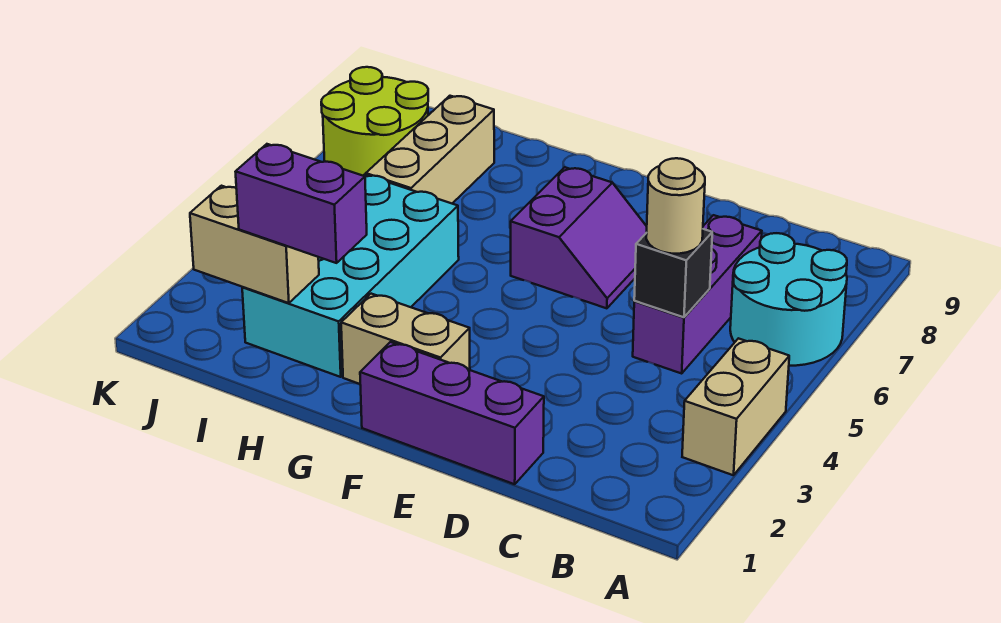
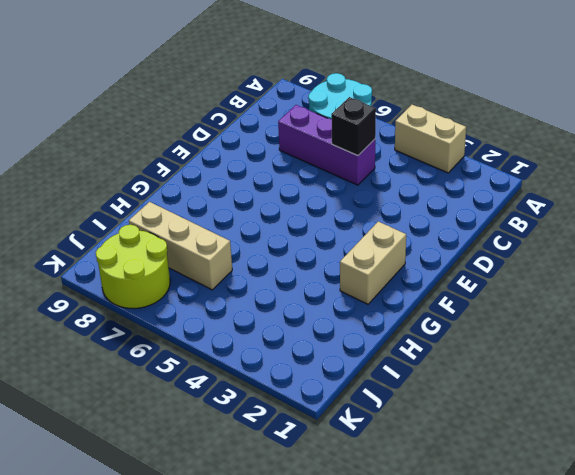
none -> purple brick D1:F1 level 1
none -> purple slope E6:F7 level 1 top F
none -> cyan brick H2:I5 level 1

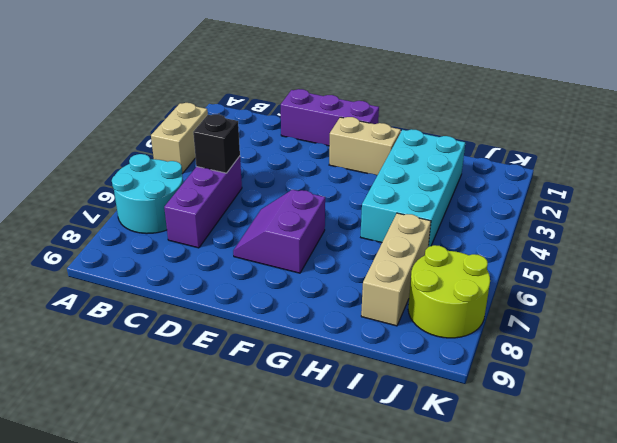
none -> tan brick I2:J2 level 2
none -> tan round brick C5 level 3
none -> purple brick H2:I2 level 3

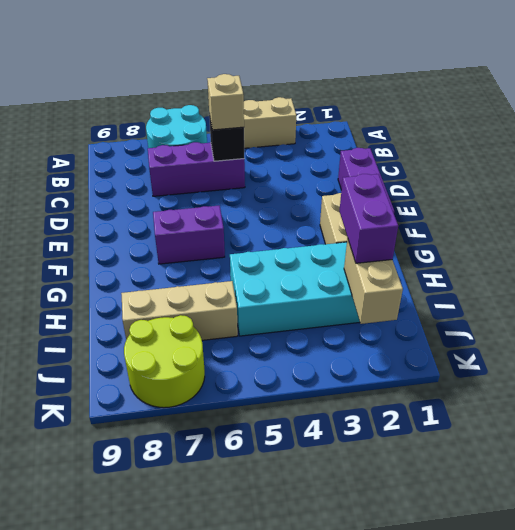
tan brick C5 level 3 -> tan round brick C5 level 3

